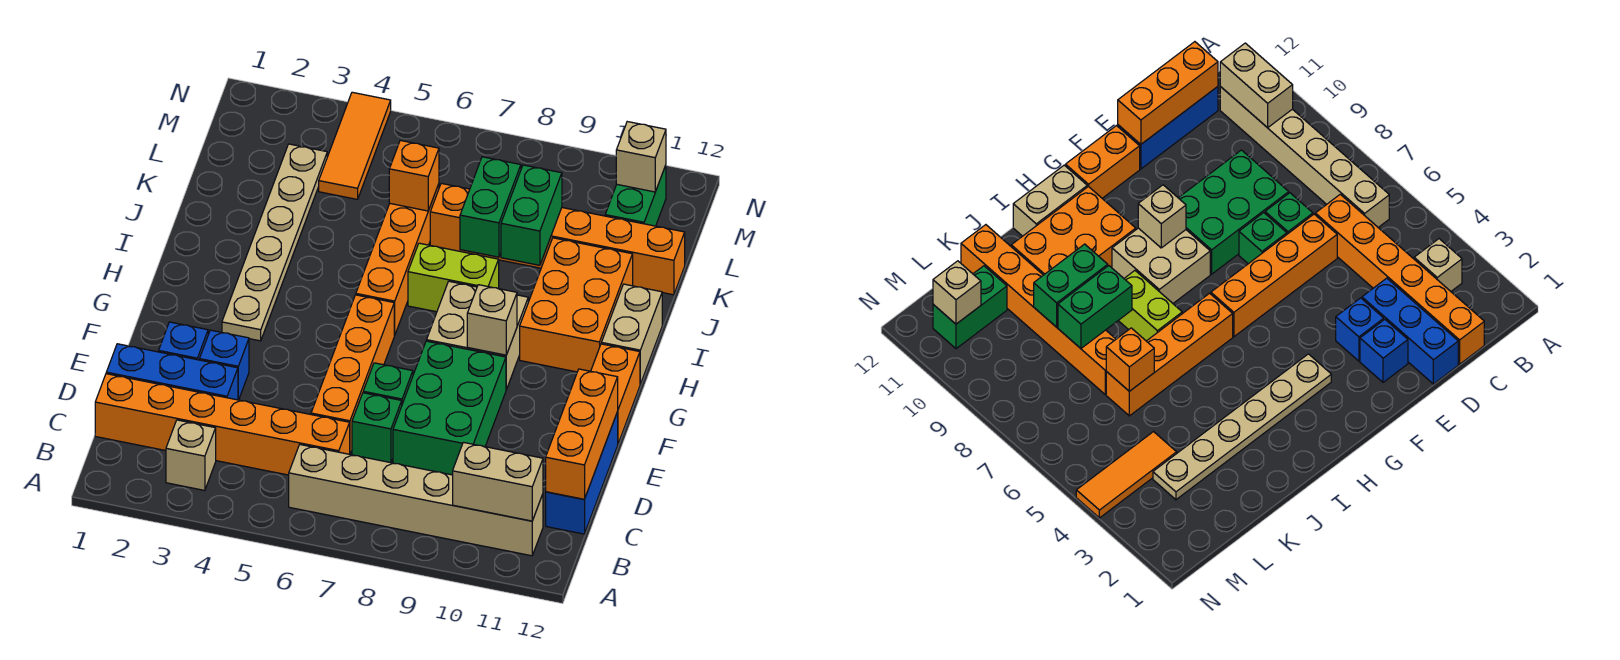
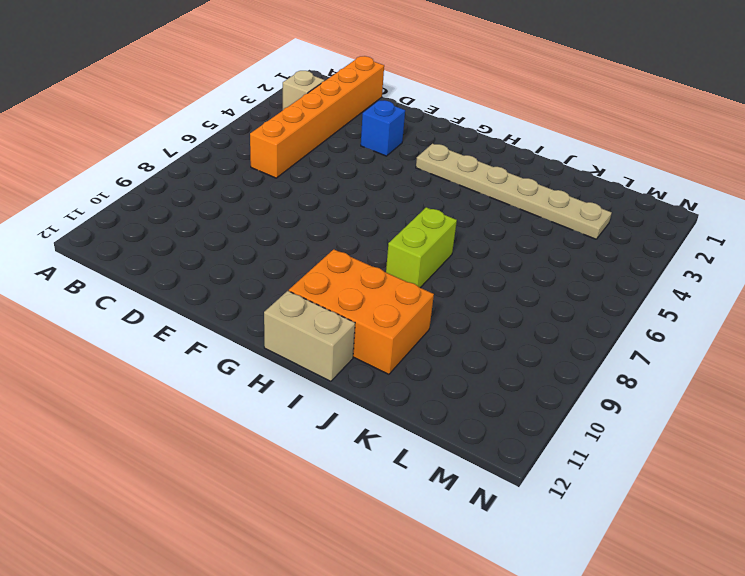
none -> tan brick B6:B11 level 1
none -> blue brick C12:E12 level 1
none -> blue brick D1:D3 level 1

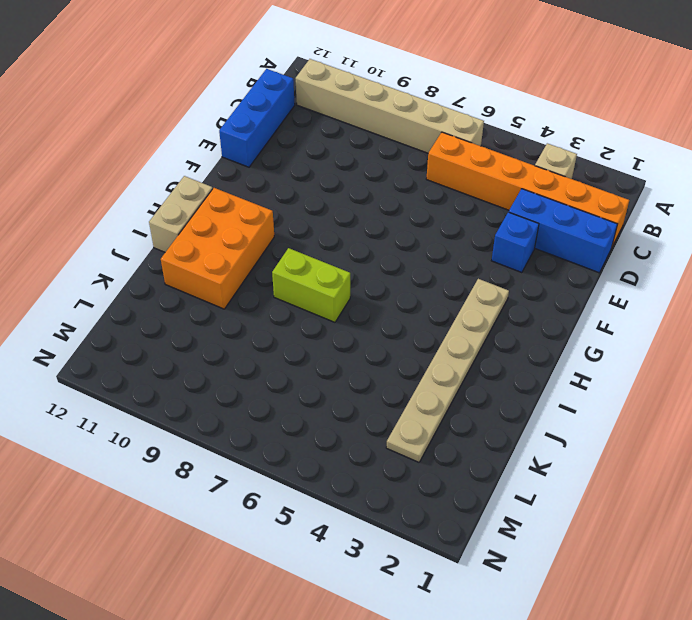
none -> orange brick D6:G6 level 1
none -> green brick D7 level 1
none -> green brick D8:F9 level 1

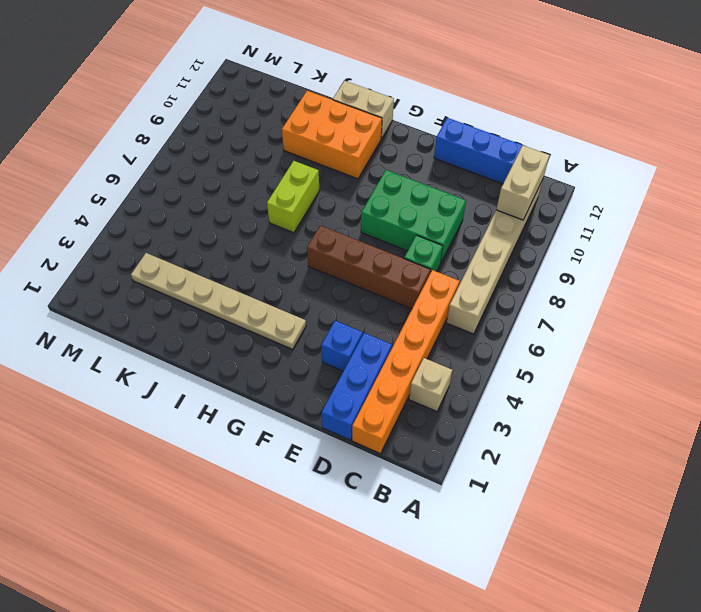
brown brick D6:G6 level 1 -> orange brick D6:G6 level 1
none -> blue brick E2 level 1
none -> green brick E7 level 1
none -> orange brick F12:G12 level 1

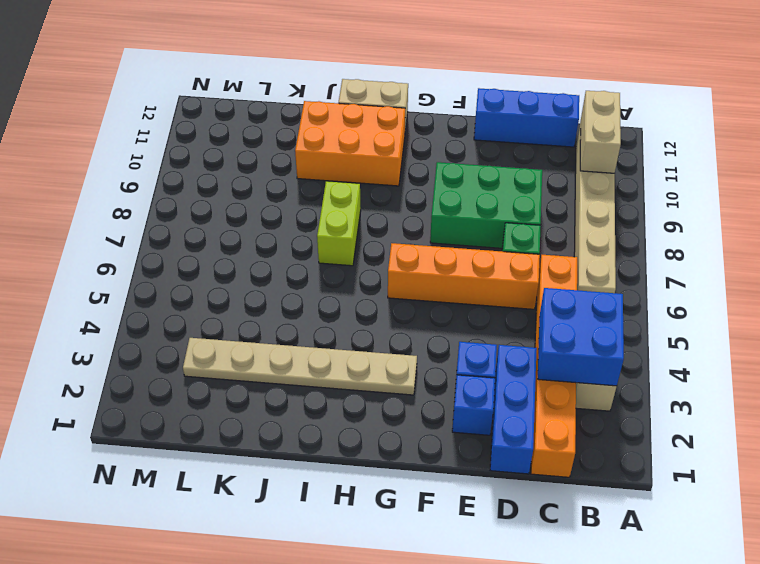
blue brick B3:C4 level 2 -> none
none -> green brick E7 level 1
none -> orange brick F12:G12 level 1
none -> tan brick G8:H9 level 1

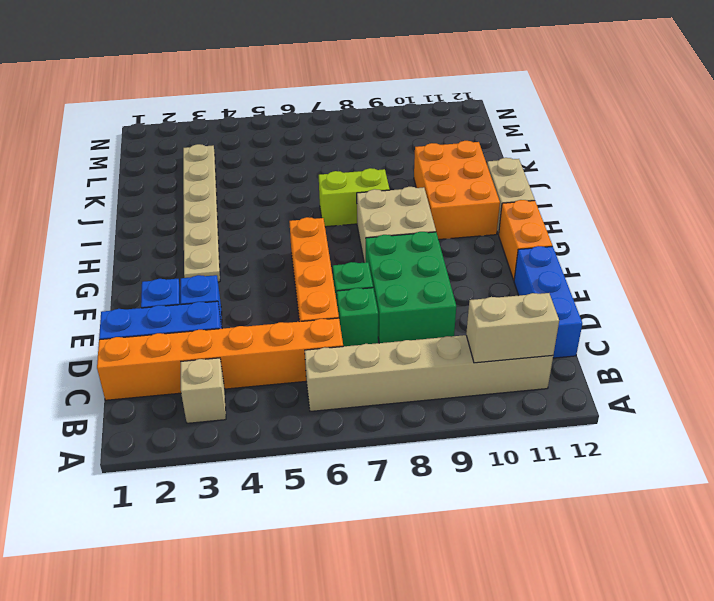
none -> orange brick H6:K6 level 1
none -> orange brick K7:K12 level 1
none -> orange tile L4:N4 level 1

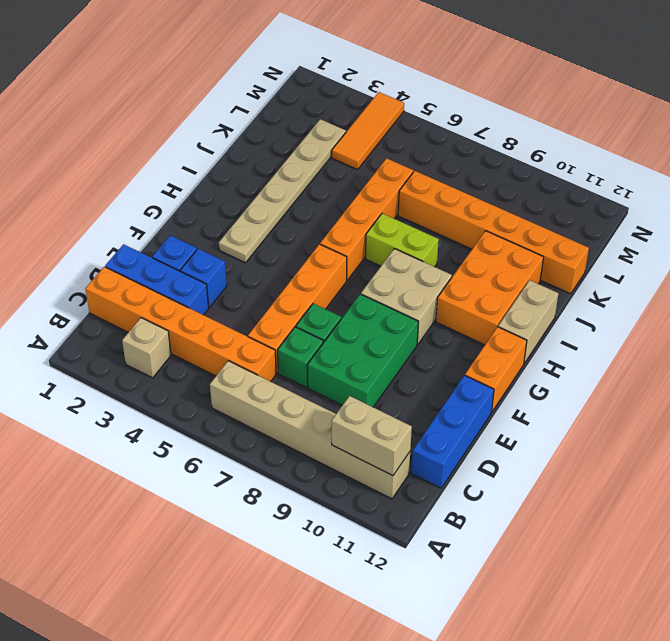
none -> green brick L11:M11 level 1
none -> orange brick C12:E12 level 2
none -> tan brick G9 level 2

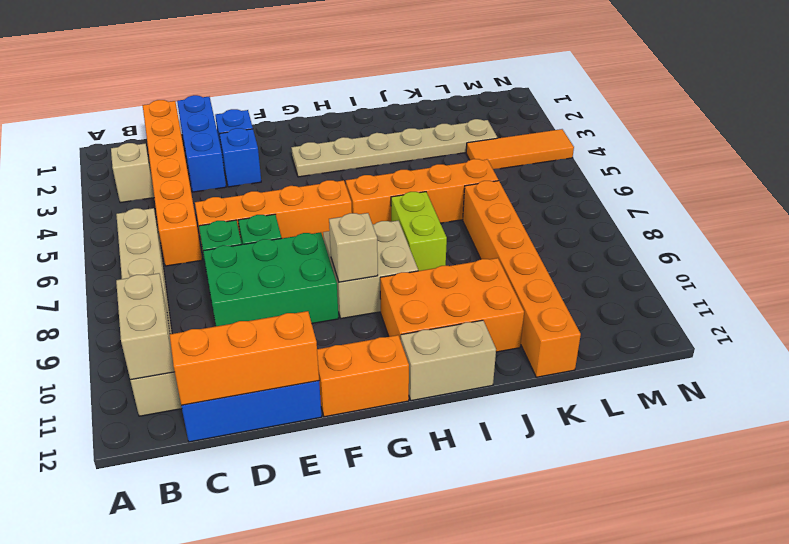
none -> green brick L11:M11 level 1
none -> green brick J8:K8 level 2
none -> green brick J9:K9 level 2

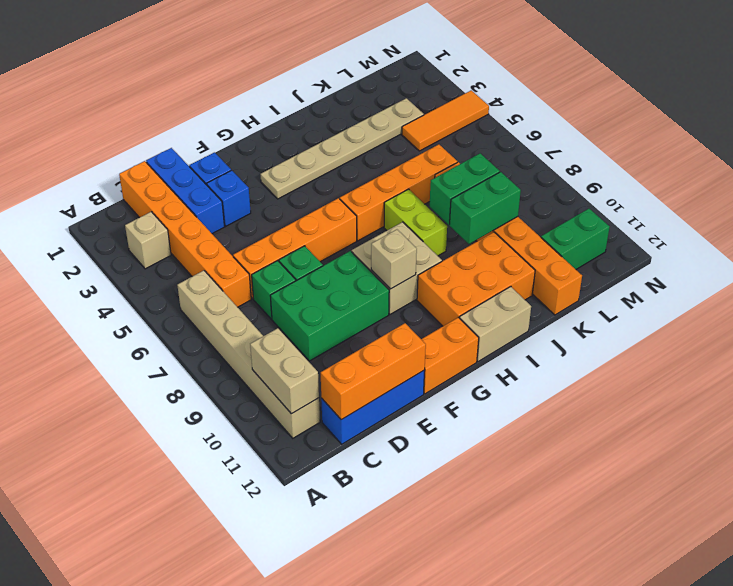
none -> orange brick K6 level 2
none -> tan brick M11 level 2

